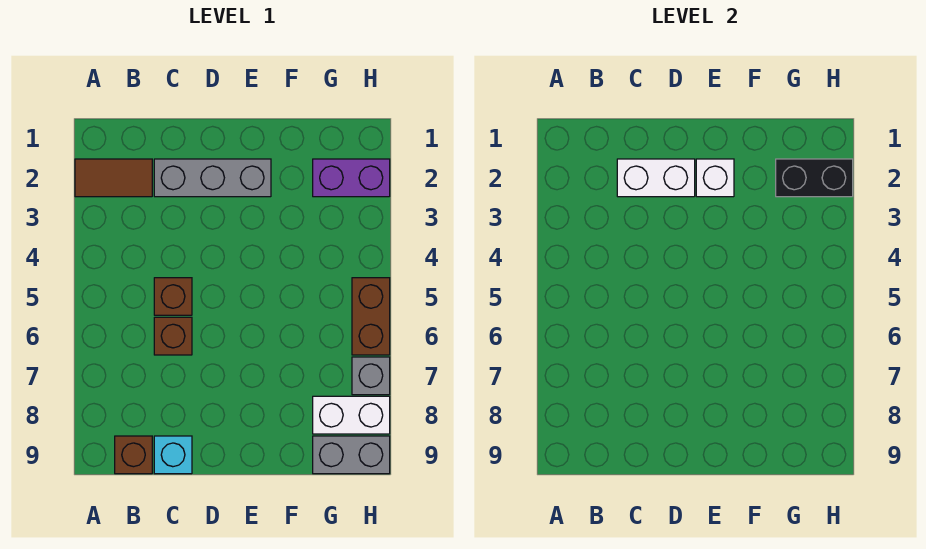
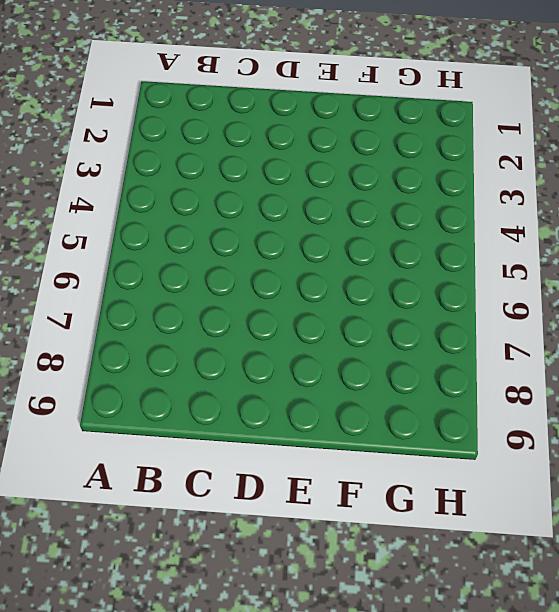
none -> brown tile A2:B2 level 1
none -> brown brick B9 level 1
none -> grey brick C2:E2 level 1

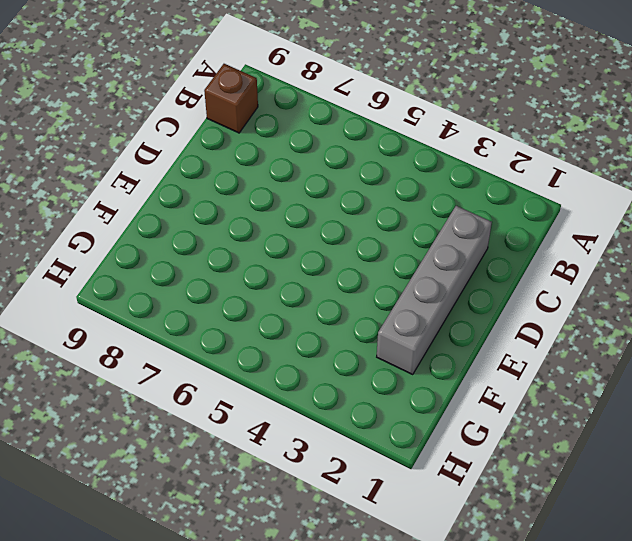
grey brick C2:F2 level 1 -> grey brick C2:E2 level 1
none -> brown tile A2:B2 level 1
none -> brown brick C5 level 1
none -> brown brick C6 level 1

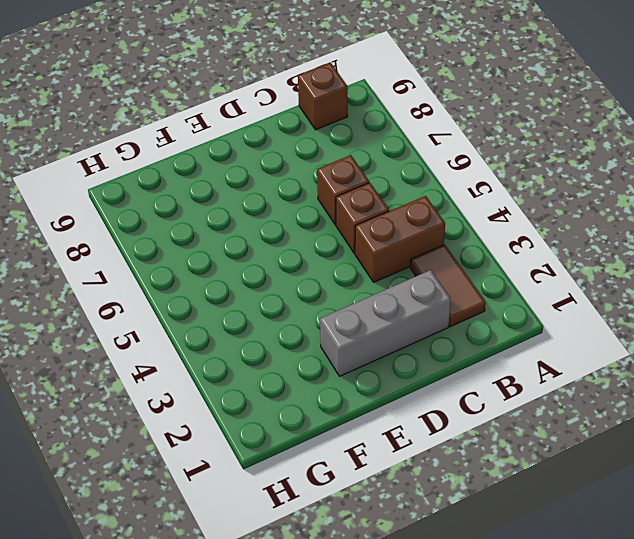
brown tile B2:B3 level 1 -> brown tile A2:B2 level 1
brown brick B4:C4 level 1 -> brown brick H5:H6 level 1
none -> cyan brick C9 level 1
none -> purple brick G2:H2 level 1
none -> white brick G8:H8 level 1

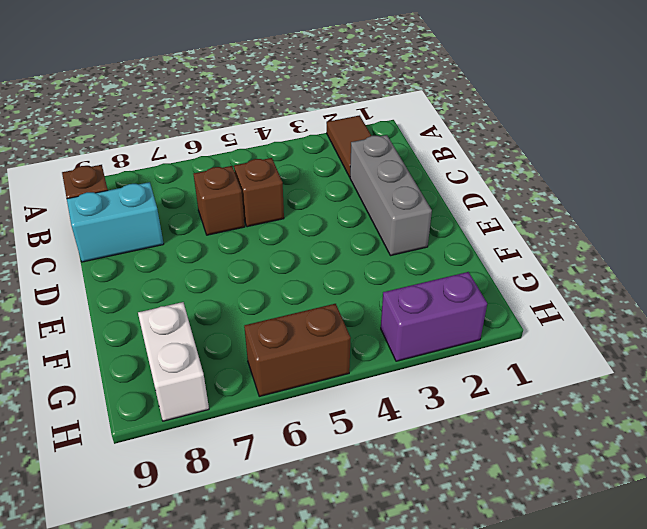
cyan brick C8:C9 level 1 -> cyan brick C9 level 1
purple brick H2:H3 level 1 -> purple brick G2:H2 level 1
none -> grey brick G9:H9 level 1
none -> grey brick H7 level 1
none -> white brick C2:D2 level 2

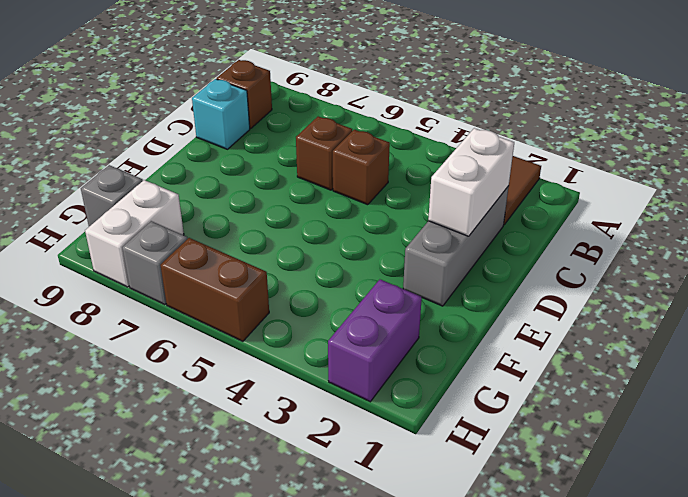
grey brick G9 level 1 -> grey brick G9:H9 level 1
none -> white brick E2 level 2
none -> black brick G2:H2 level 2

